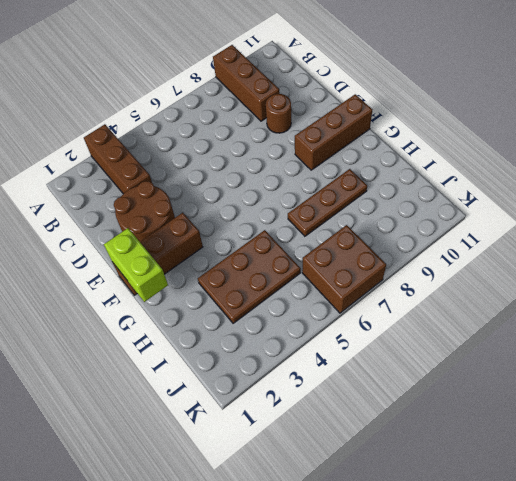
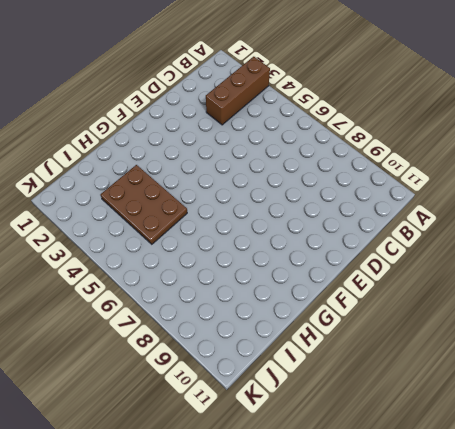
none -> brown brick A9:C9 level 1
none -> brown round brick D2:E3 level 1

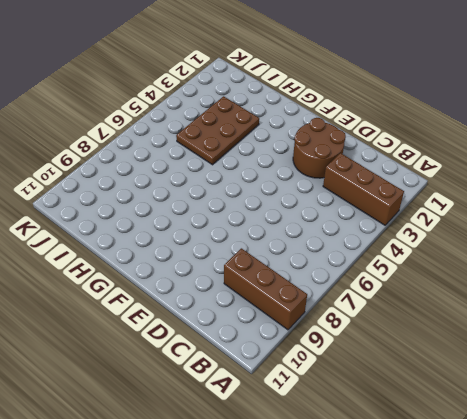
none -> brown round brick D9 level 1
none -> brown brick F1:F3 level 1

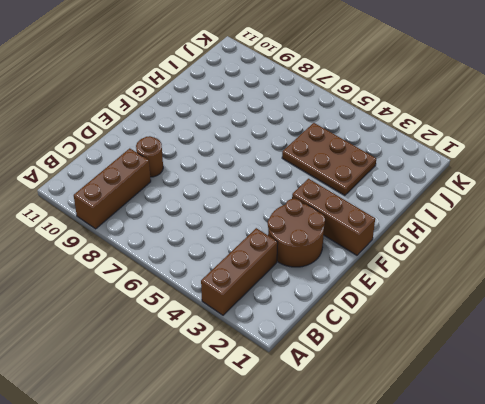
none -> brown brick F9:F11 level 1
none -> brown plate H7:H9 level 1

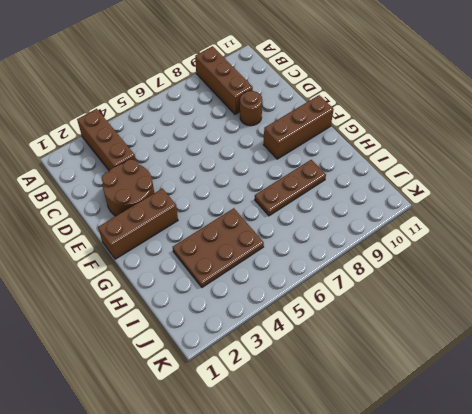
none -> brown brick J6:K7 level 1
none -> lime brick F1:G1 level 2

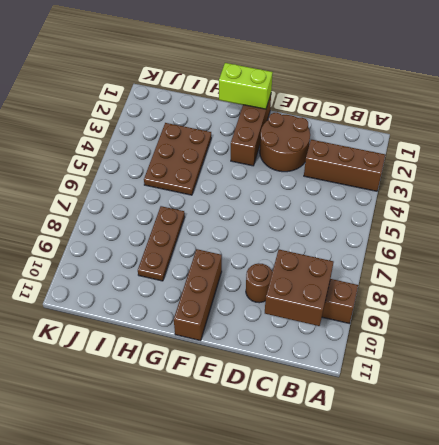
brown brick B9:C10 level 2 -> brown brick J6:K7 level 1

